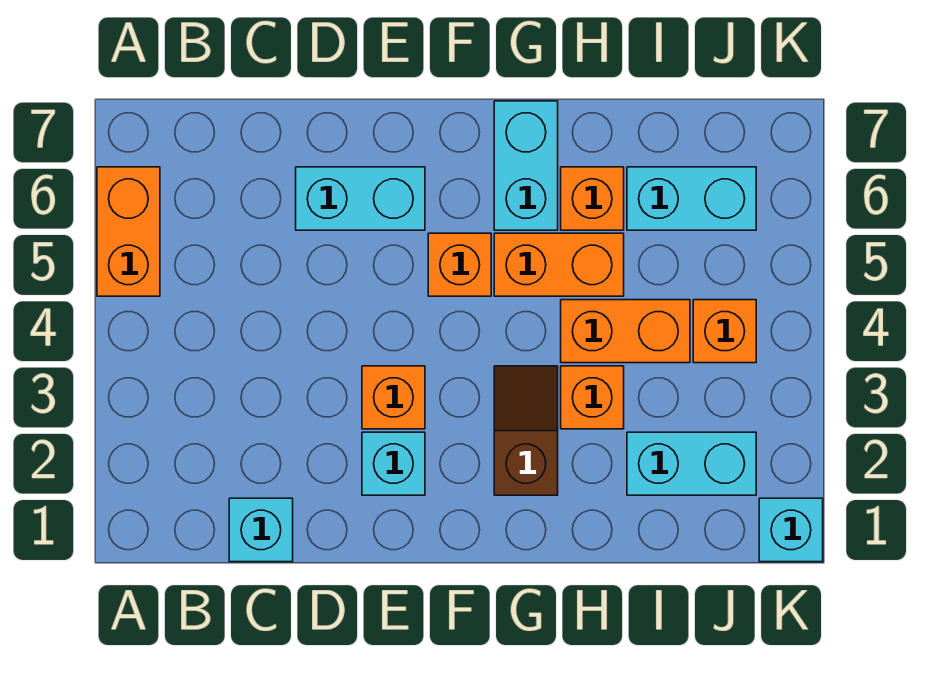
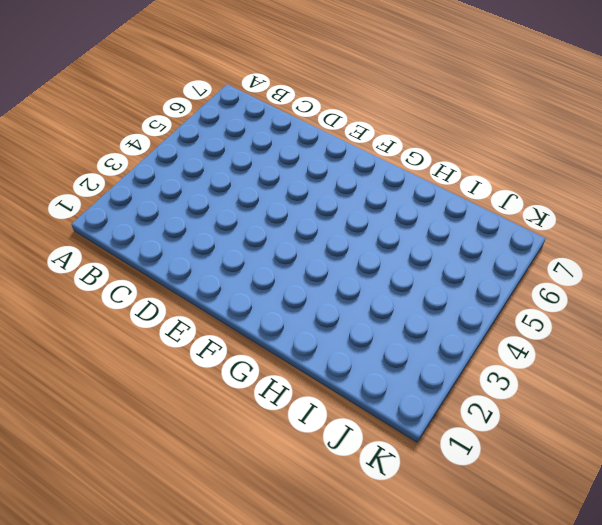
none -> orange brick A5:A6 level 1
none -> cyan brick C1 level 1
none -> cyan brick D6:E6 level 1

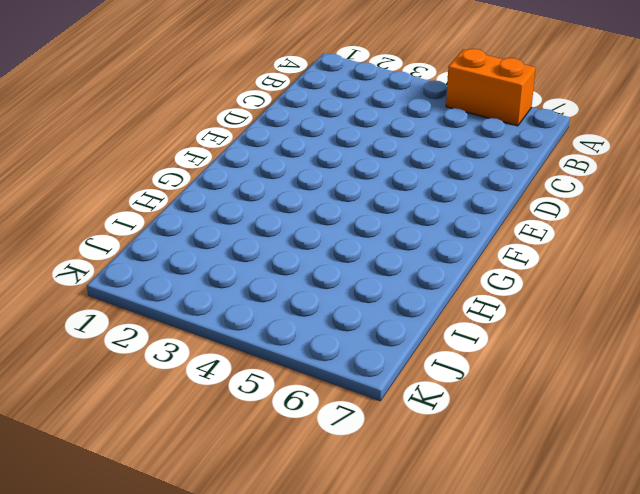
none -> cyan brick C1 level 1
none -> cyan brick D6:E6 level 1
none -> cyan brick E2 level 1

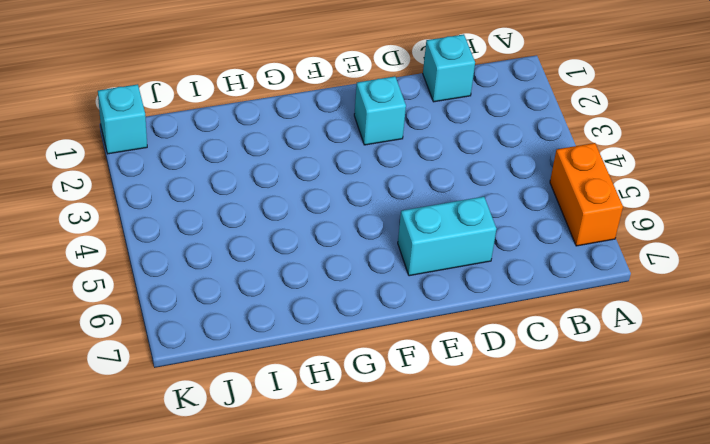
none -> orange brick E3 level 1
none -> orange brick F5 level 1
none -> brown slope G2:G3 level 1 top 2

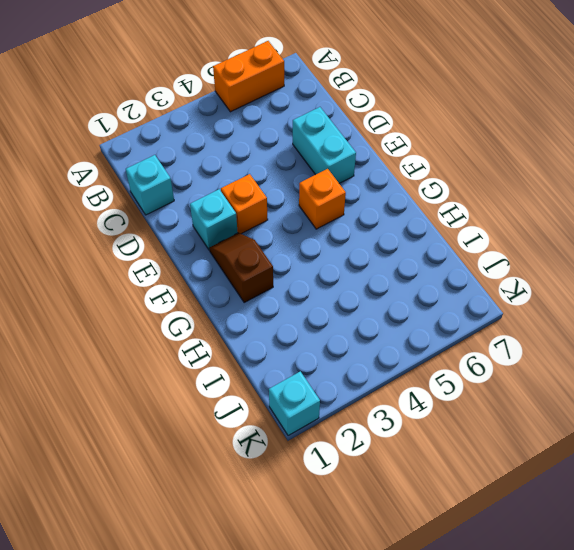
brown slope F2:G2 level 1 top G -> brown slope G2:G3 level 1 top 2
none -> orange brick G5:H5 level 1
none -> cyan brick G6:G7 level 1
none -> orange brick H3 level 1

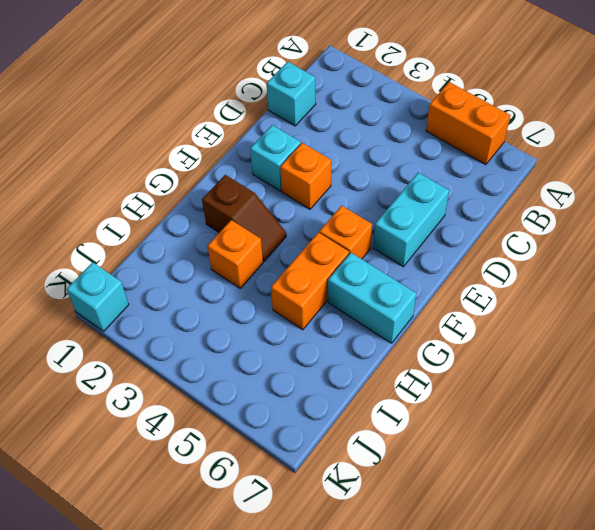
none -> orange brick H4:I4 level 1
none -> orange brick H6 level 1
none -> cyan brick I2:J2 level 1

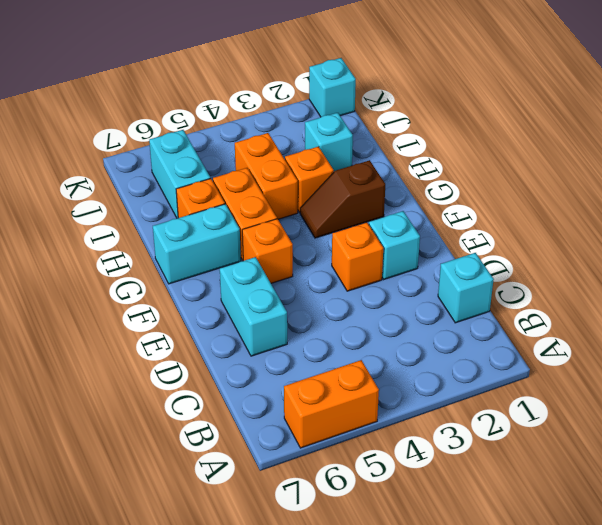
cyan brick I2 level 1 -> cyan brick I2:J2 level 1
none -> orange brick J4 level 1

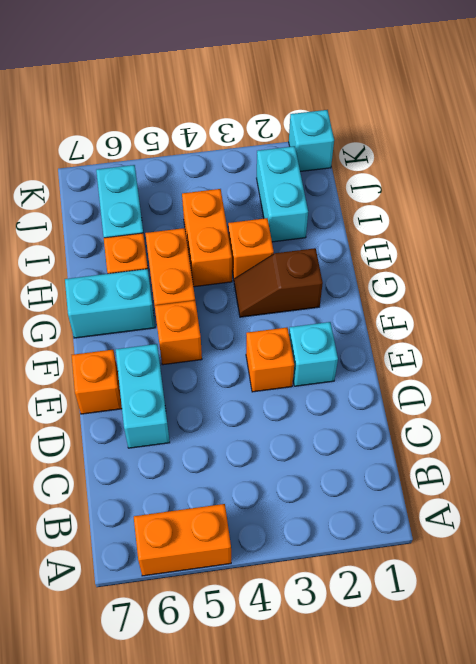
orange brick E7 level 1 -> orange brick J4 level 1
none -> cyan brick C1 level 1

